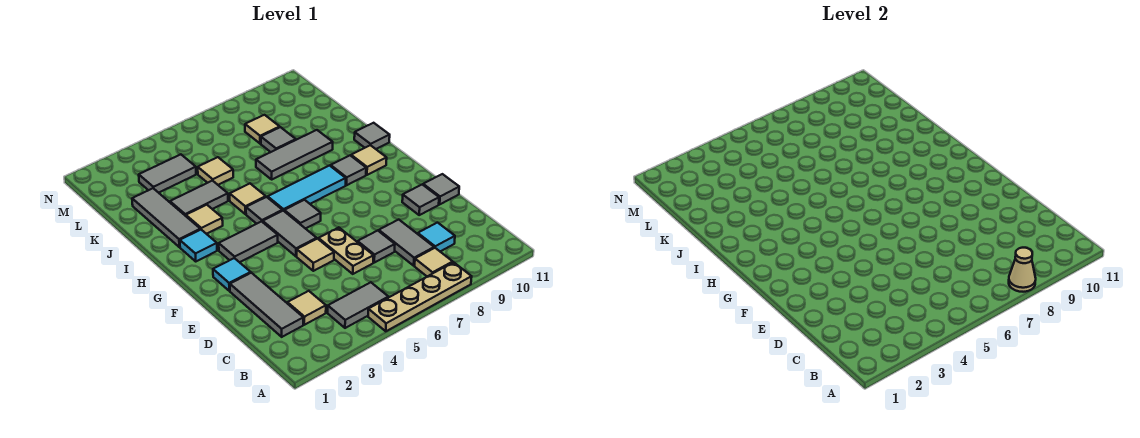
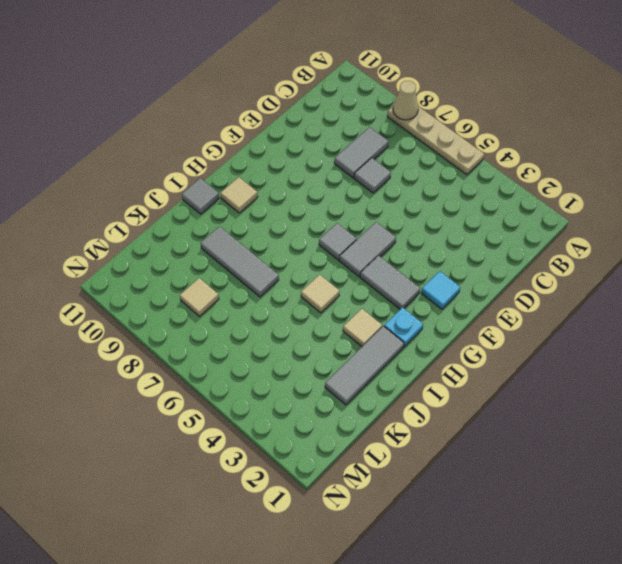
cyan plate H2 level 1 -> cyan tile H2 level 1
none -> grey tile B4:B5 level 1
none -> tan tile B8 level 1
none -> grey tile C2:E2 level 1
none -> tan tile C3 level 1

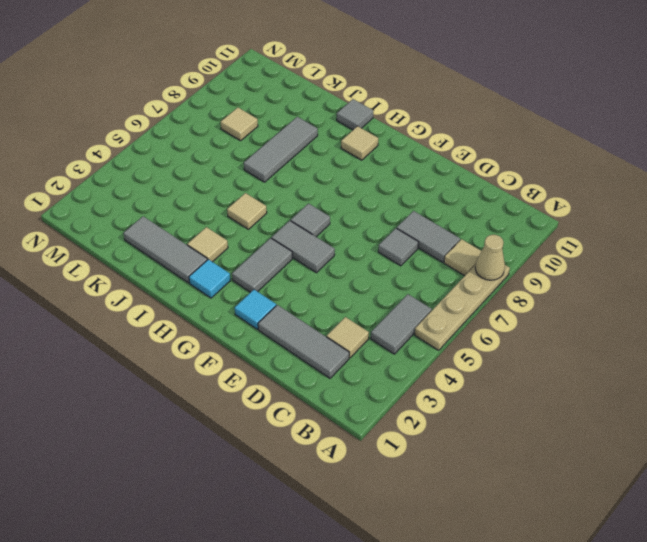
none -> cyan tile C9 level 1
none -> tan plate D6:E6 level 1
none -> tan tile E5 level 1
none -> grey tile E10 level 1

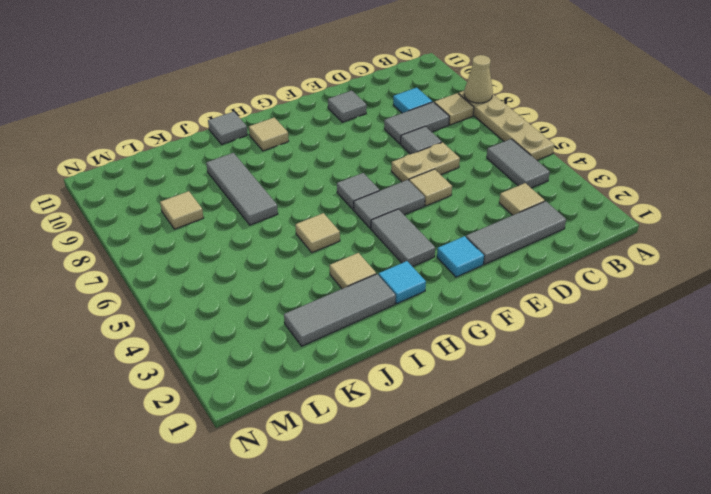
none -> grey tile E11 level 1
none -> grey tile H5 level 1
none -> cyan tile H6:H8 level 1
none -> grey tile H9 level 1

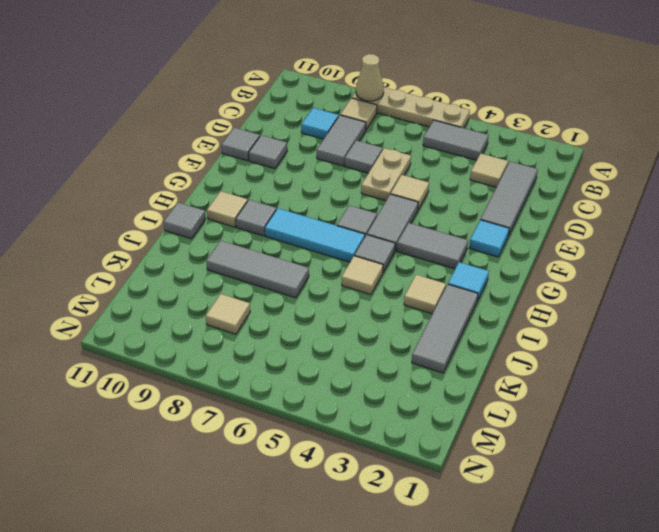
none -> grey tile J3:J4 level 1
none -> tan tile K5 level 1
none -> grey tile K8 level 1
none -> grey tile L3:L4 level 1

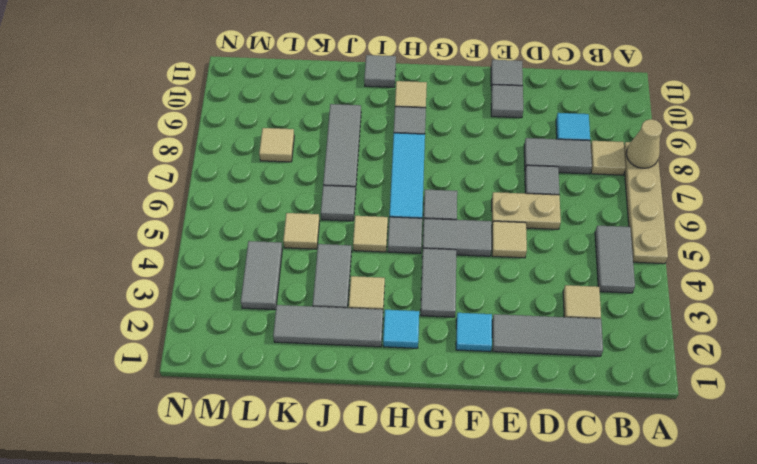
grey tile J6 level 1 -> grey tile K8 level 1

